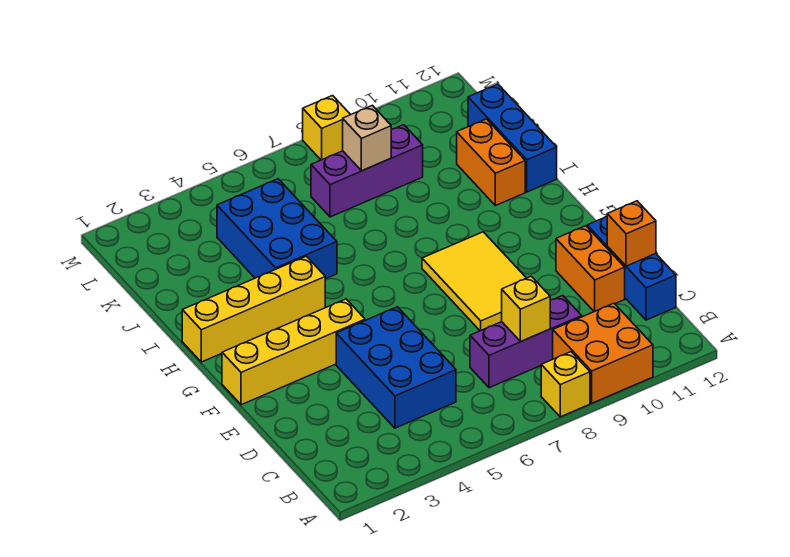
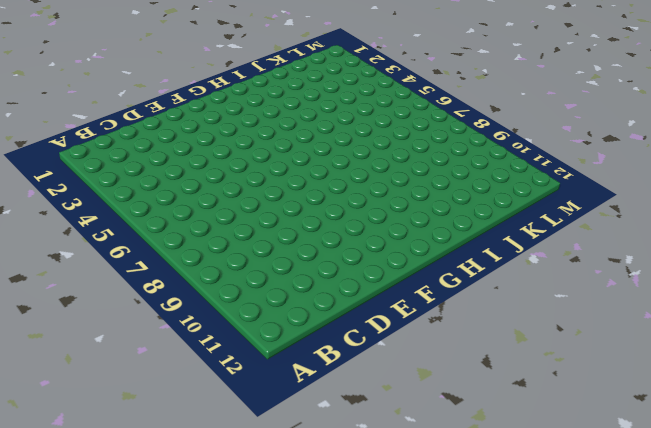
none -> yellow brick A8 level 1
none -> orange brick A9:B10 level 1
none -> blue brick C4:E5 level 1

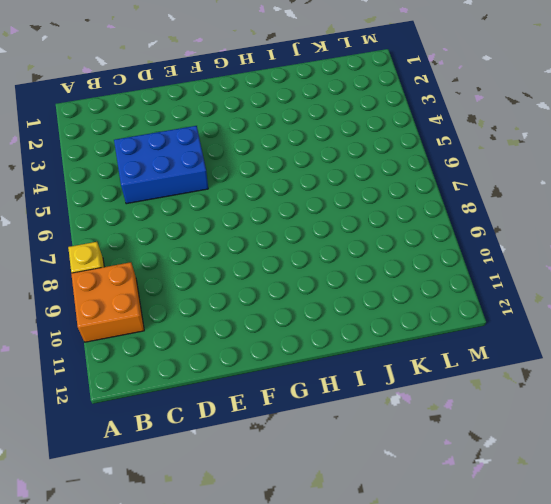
none -> purple brick C7:C9 level 1
none -> blue brick C12:E12 level 1
none -> orange brick D11:E11 level 1

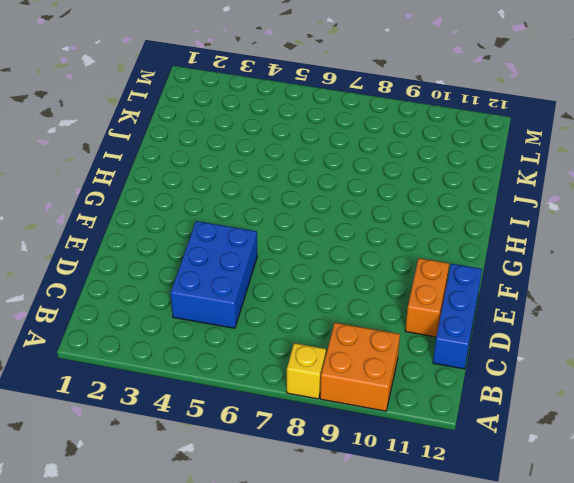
none -> purple brick C7:C9 level 1
none -> yellow tile E8:G9 level 1
none -> yellow brick F1:F4 level 1

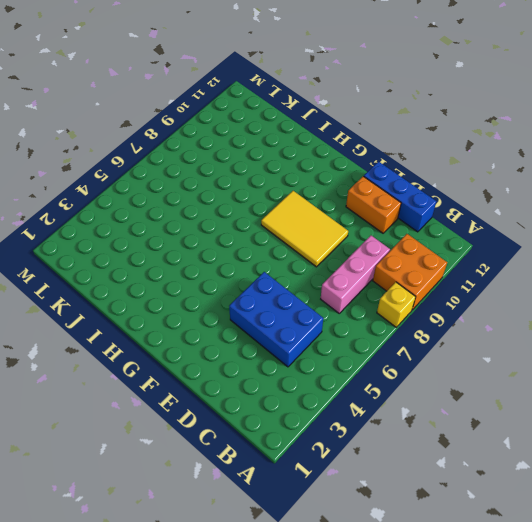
pink brick C7:C9 level 1 -> purple brick C7:C9 level 1
none -> yellow brick F1:F4 level 1
none -> yellow brick H1:H4 level 1
none -> blue brick I4:K5 level 1

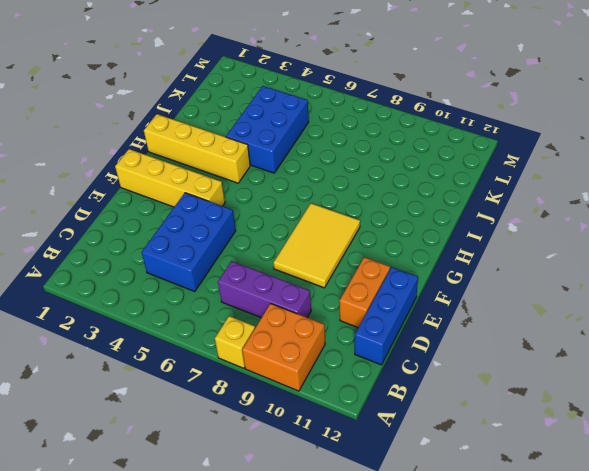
none -> orange brick I11:J11 level 1
none -> blue brick I12:K12 level 1
none -> purple brick K7:K9 level 1

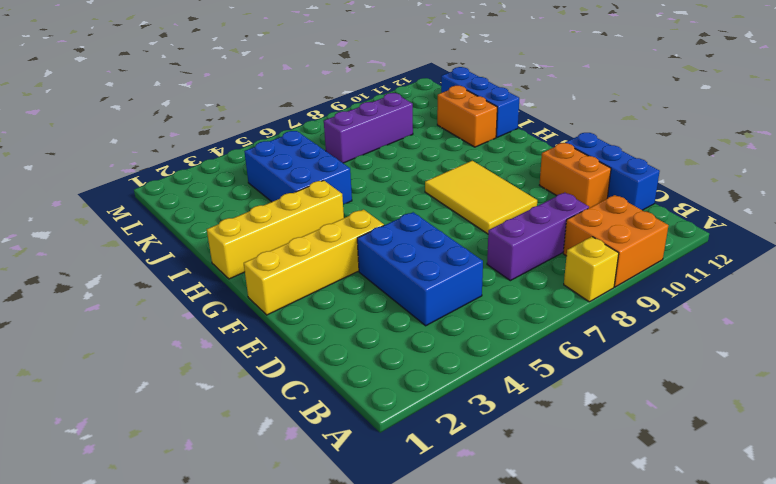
none -> yellow brick M8 level 1
none -> yellow brick C8 level 2
none -> orange brick D12 level 2

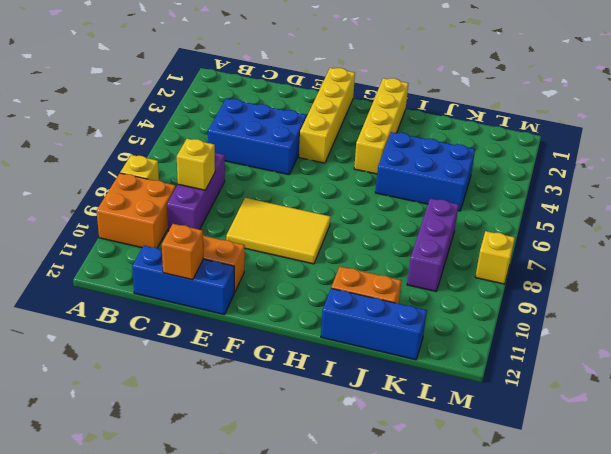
none -> tan brick K8 level 2

